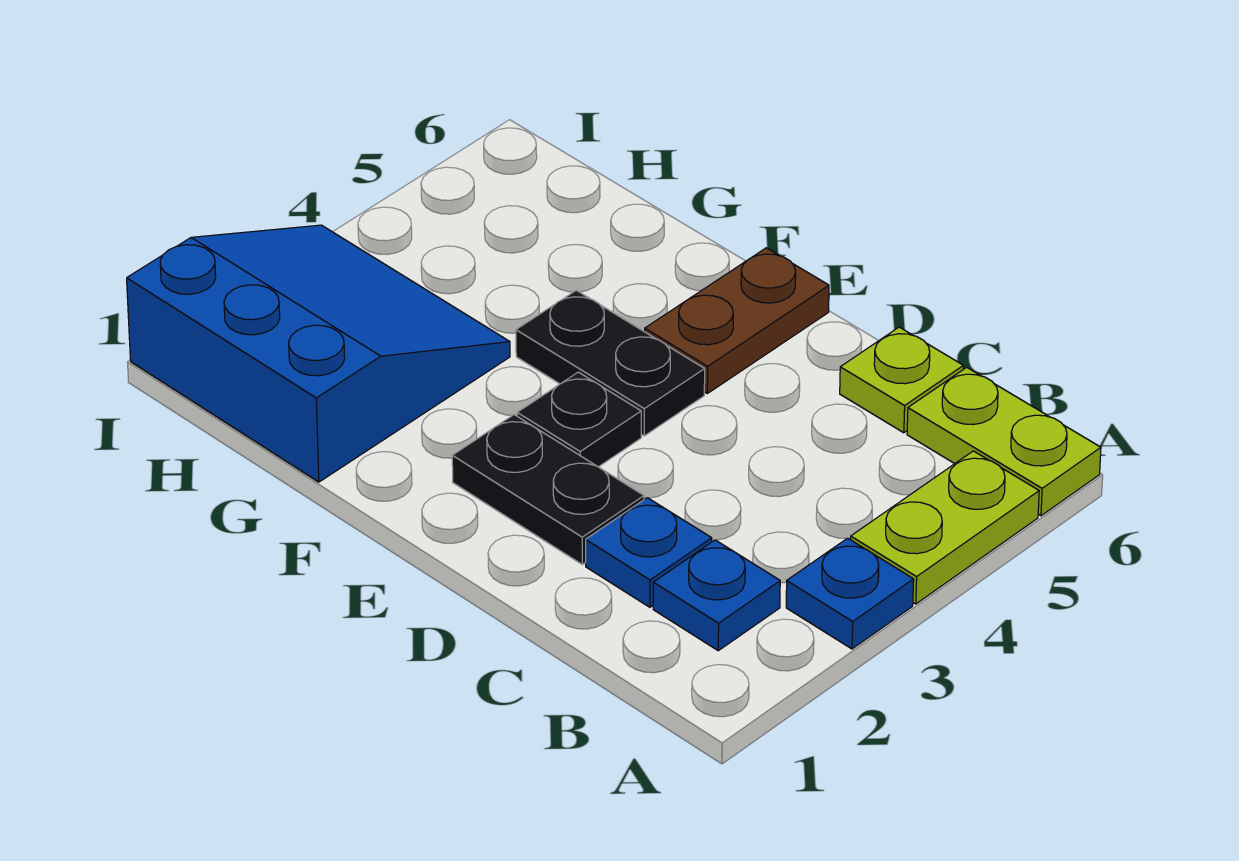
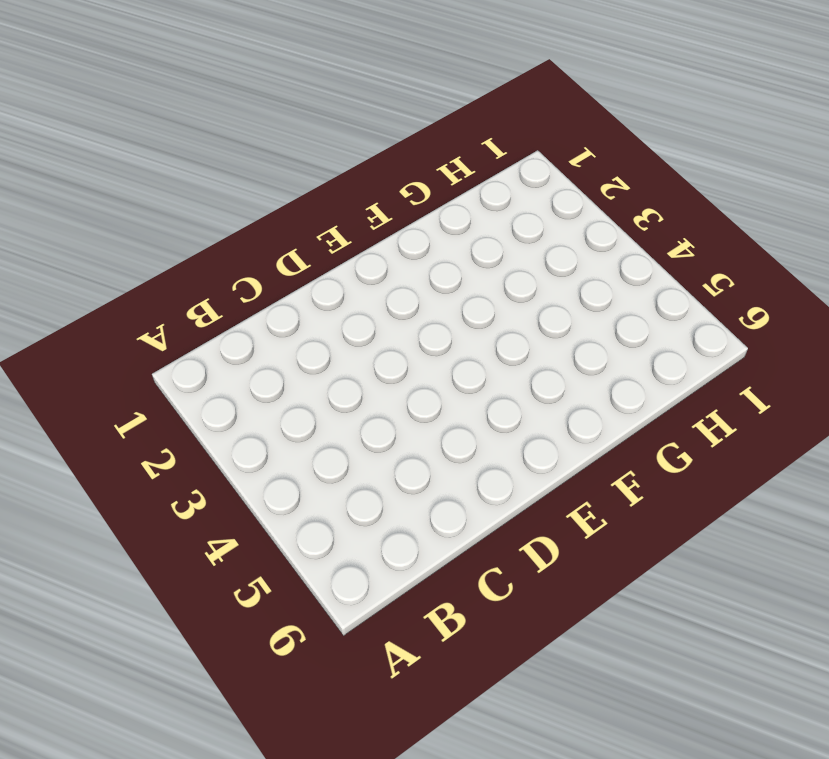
none -> blue plate A3 level 1
none -> lime plate A4:A5 level 1

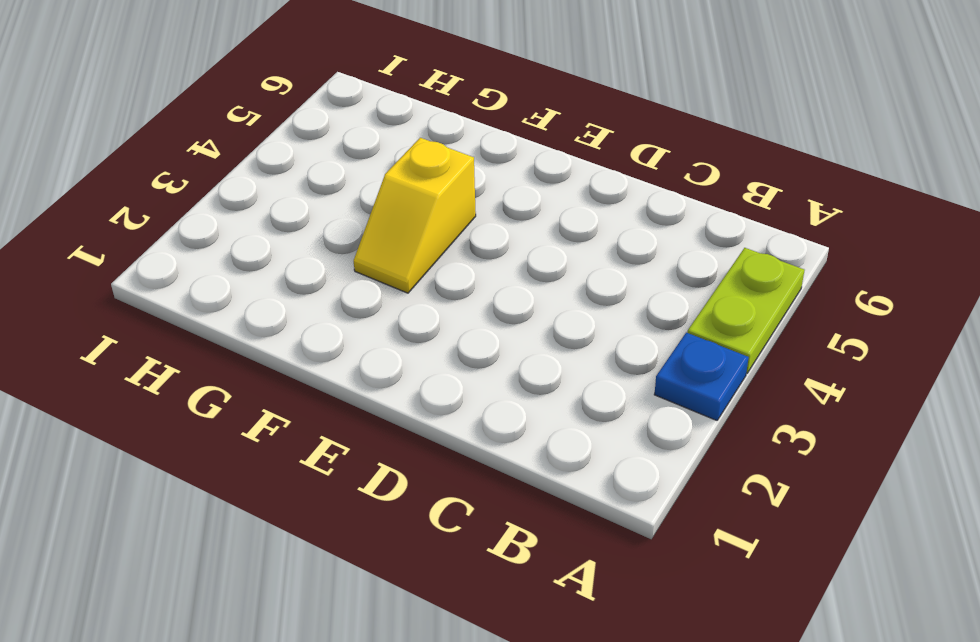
yellow slope F3:F4 level 1 top 4 -> black plate E4:F4 level 1
none -> lime plate A6:B6 level 1
none -> blue plate B2 level 1

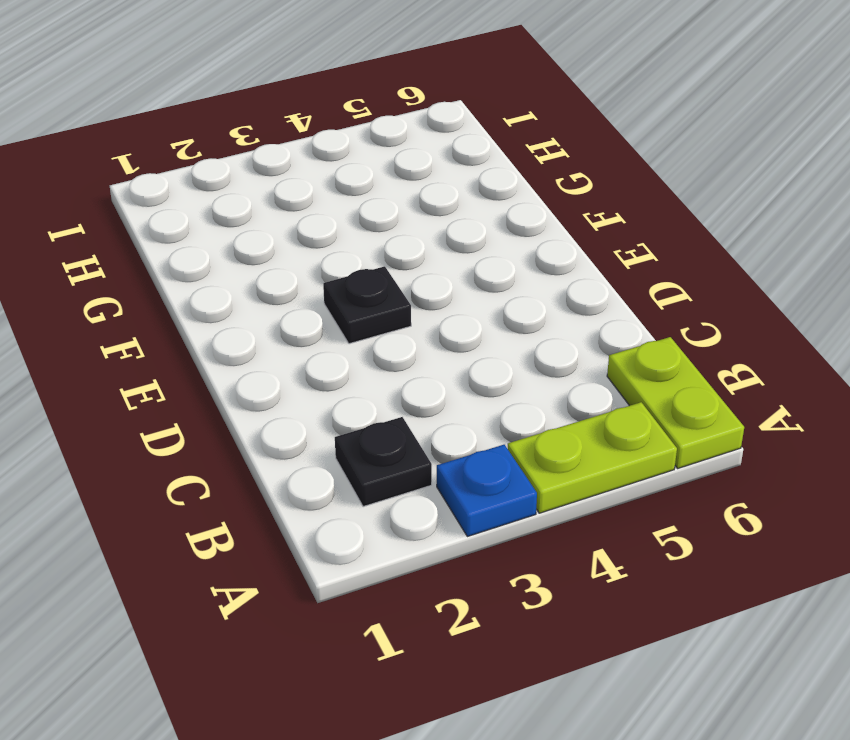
black plate B2 level 1 -> blue plate B2 level 1
none -> blue plate C2 level 1
none -> lime plate C6 level 1

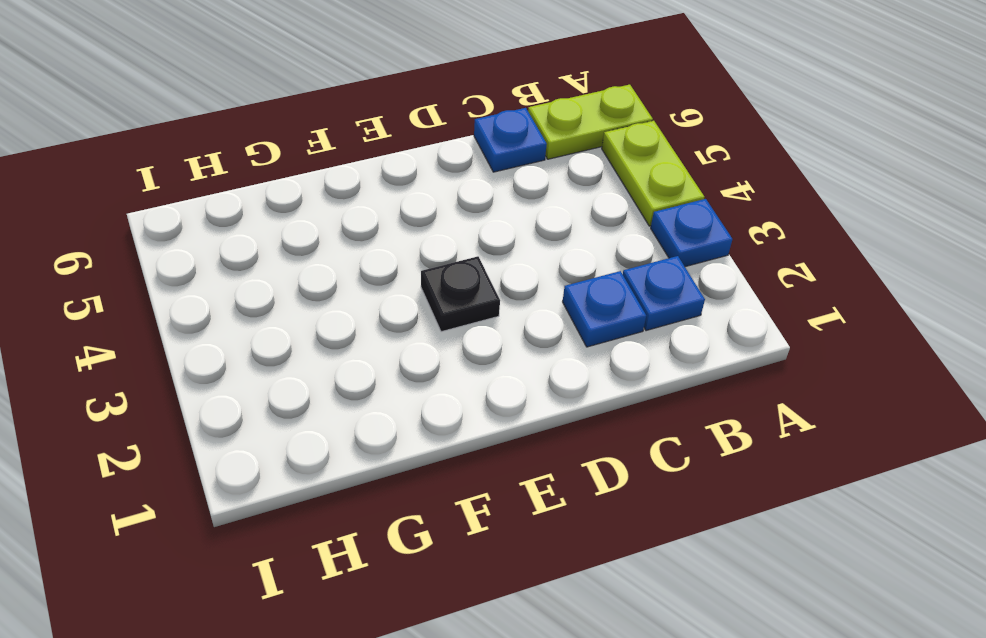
blue plate C6 level 1 -> lime plate C6 level 1
none -> black plate D2:E2 level 1
none -> black plate E4:F4 level 1

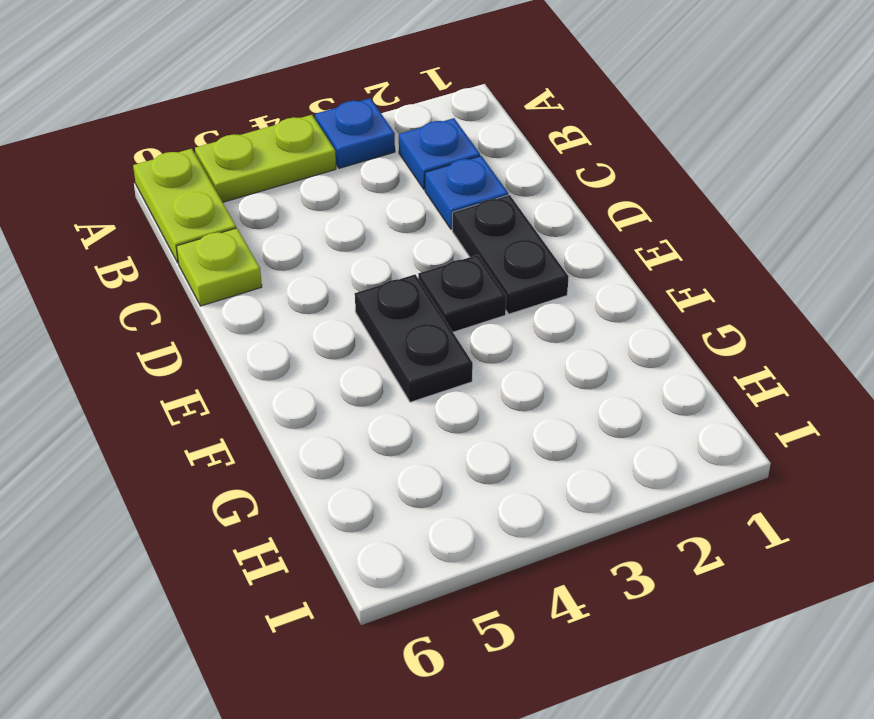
none -> brown plate E5:E6 level 1
none -> blue slope G1:I3 level 1 top 1

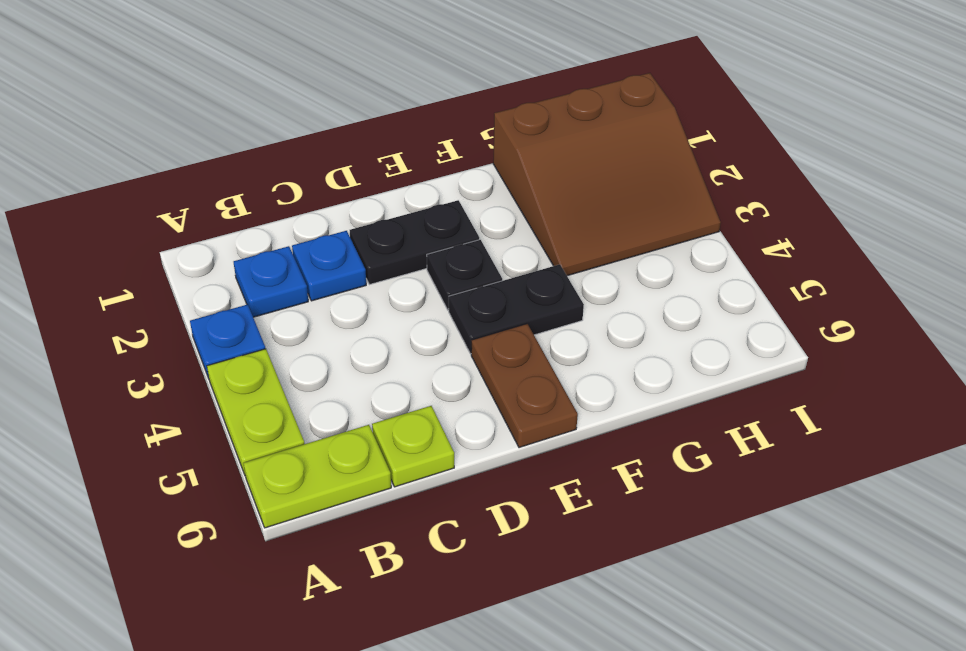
brown slope G1:I3 level 1 top 1 -> blue slope G1:I3 level 1 top 1

